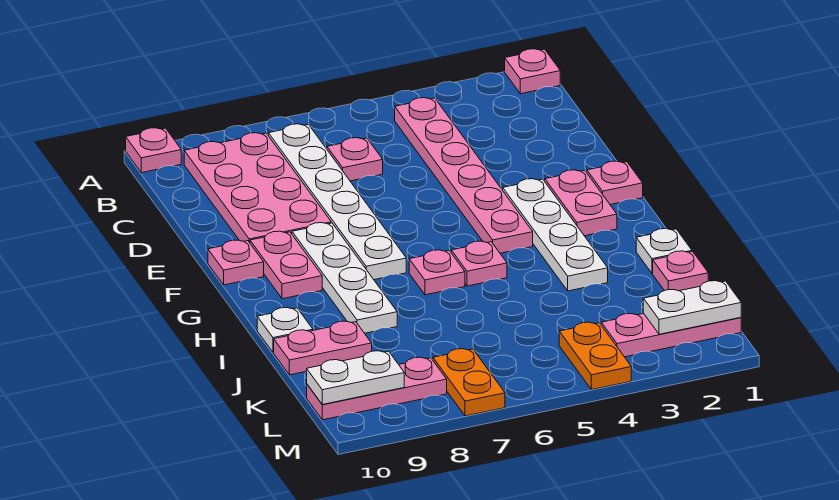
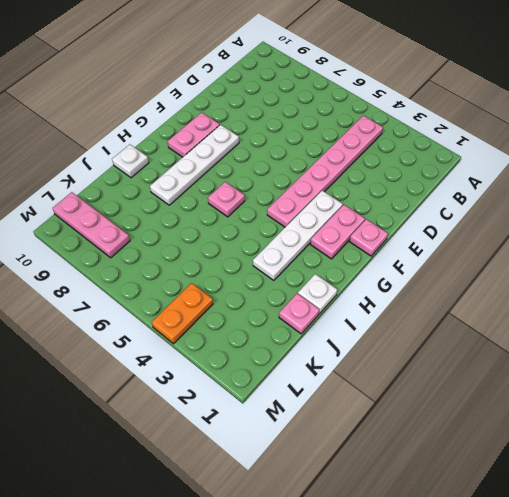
none -> pink plate A1 level 1
none -> pink plate A10 level 1
none -> white plate B7:G7 level 1

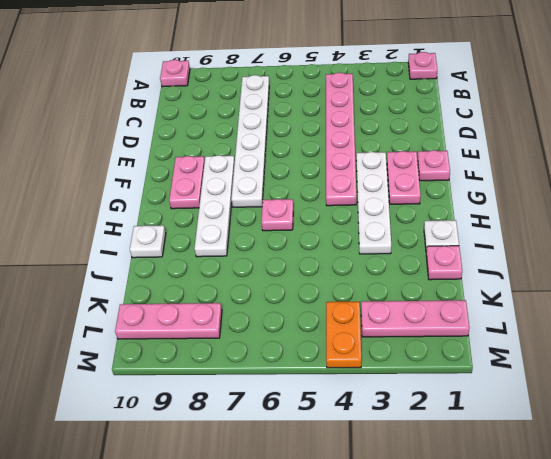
none -> pink plate B8:E9 level 1
none -> pink plate C6 level 1
none -> pink plate F10 level 1

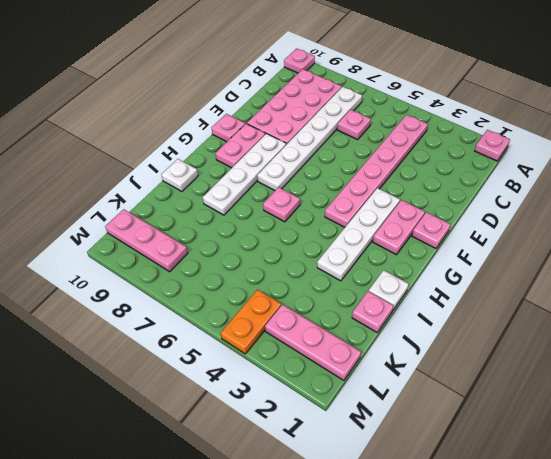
none -> pink plate H5 level 1
none -> pink plate J9:J10 level 1
none -> orange plate L7:M7 level 1

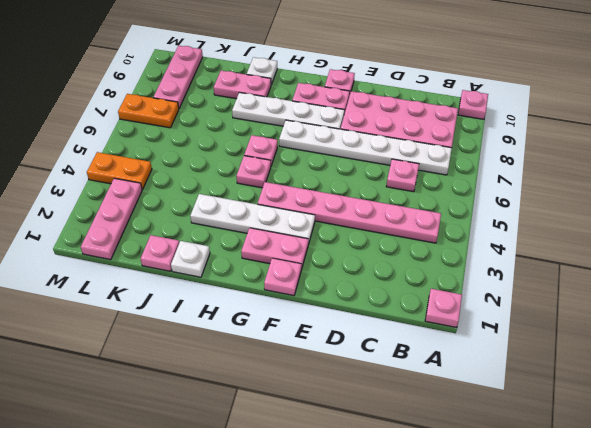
pink plate I9:J9 level 1 -> pink plate J9:J10 level 1
none -> white plate L1:L2 level 2
none -> white plate L9:L10 level 2

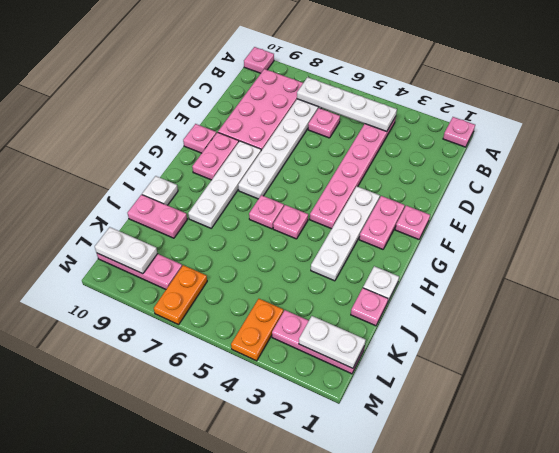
white plate B4:B7 level 2 -> none

